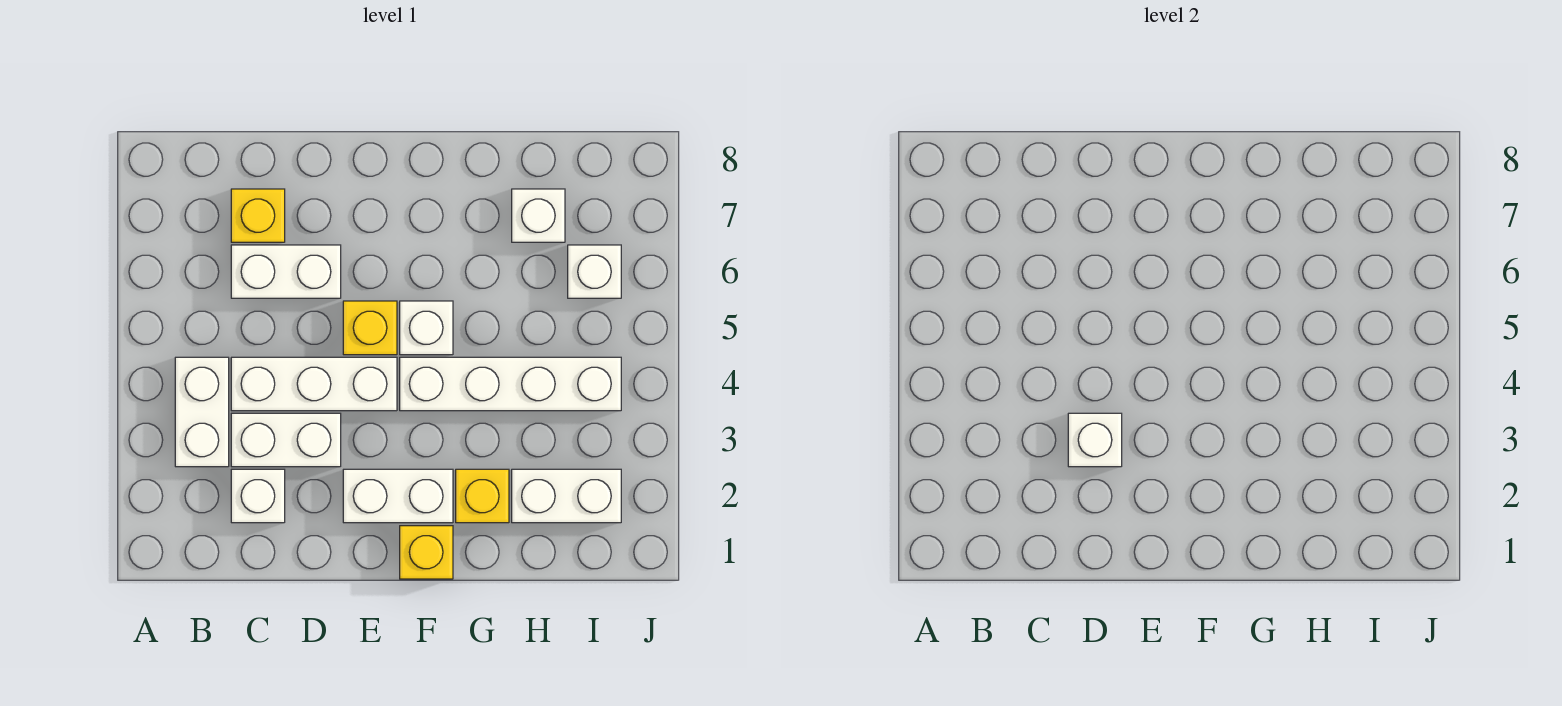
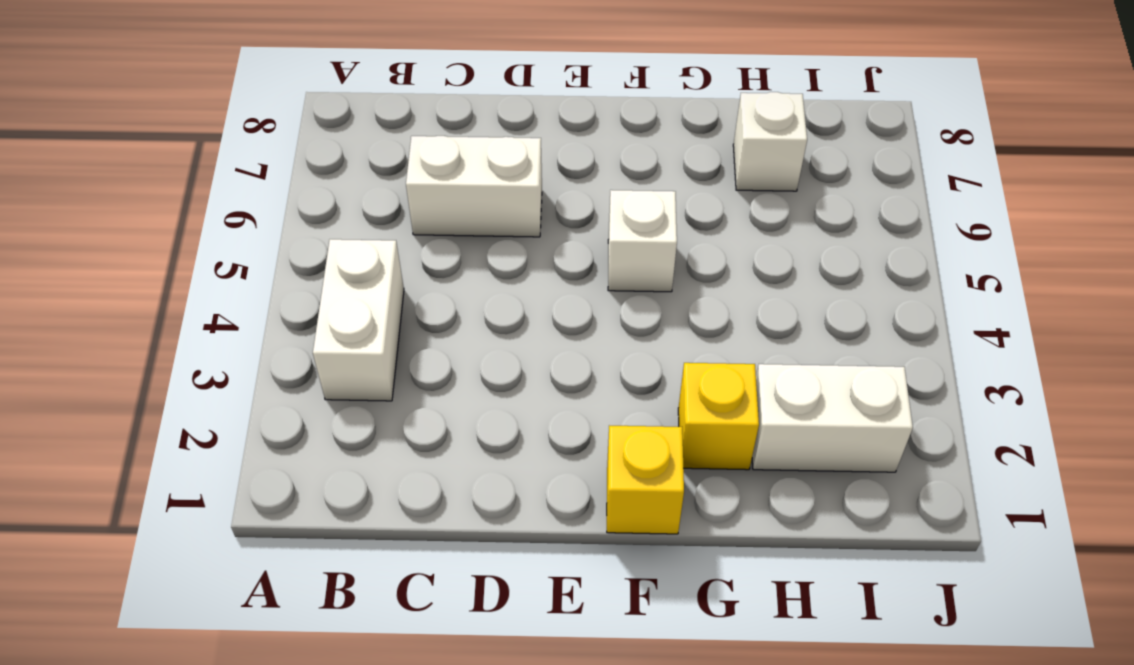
none -> white brick C2 level 1
none -> white brick C3:D3 level 1
none -> white brick C4:E4 level 1

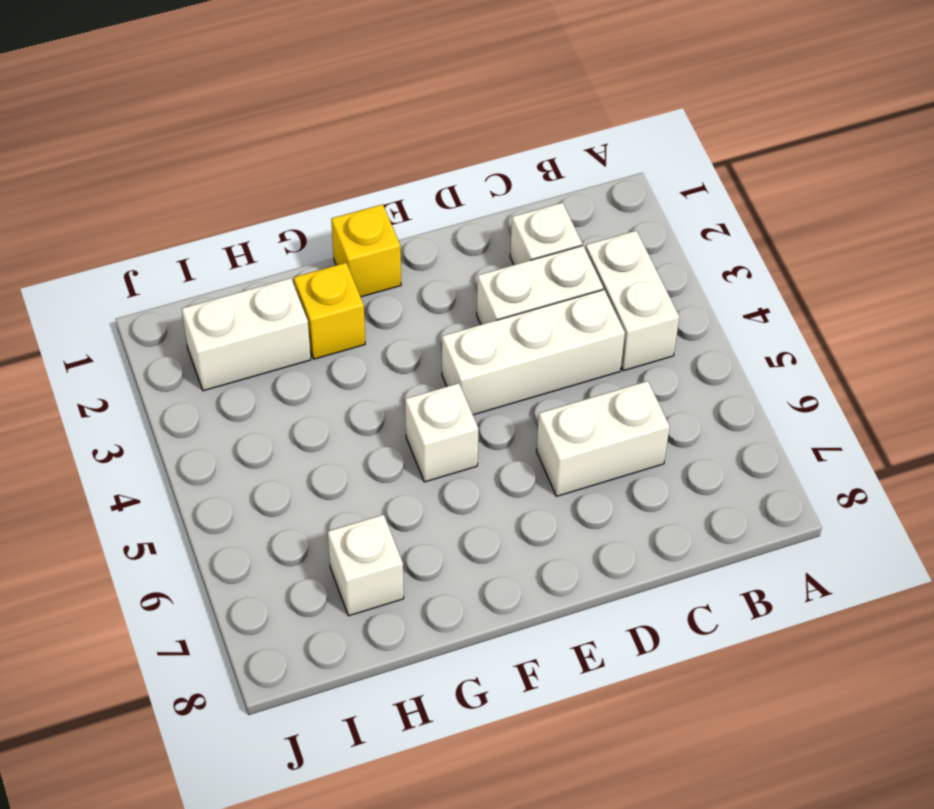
none -> yellow brick C7 level 1
none -> white brick E2:F2 level 1
none -> yellow brick E5 level 1

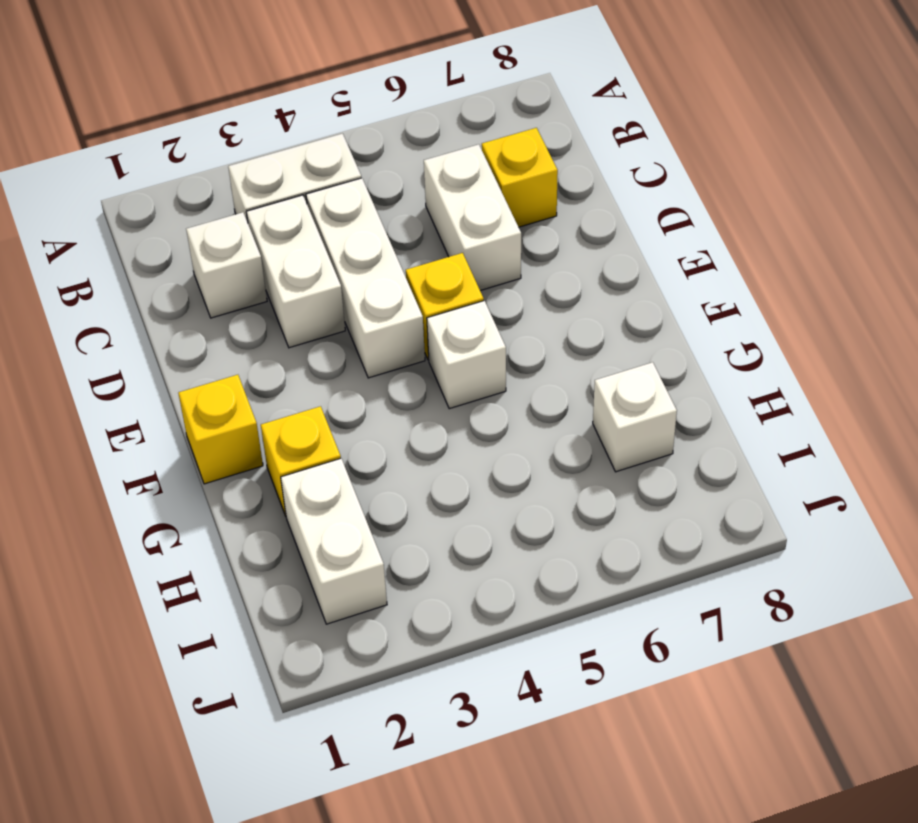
none -> white brick E2:F2 level 1
none -> white brick F4:I4 level 1
none -> white brick I6 level 1

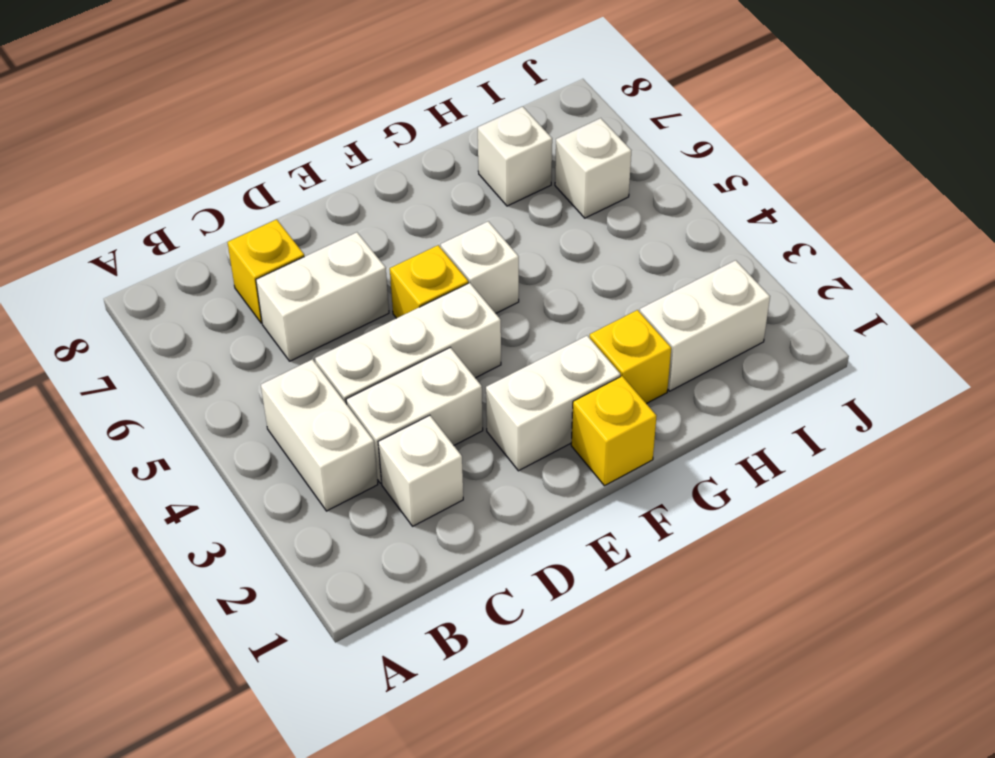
none -> white brick F4:I4 level 1
none -> white brick D3 level 2

